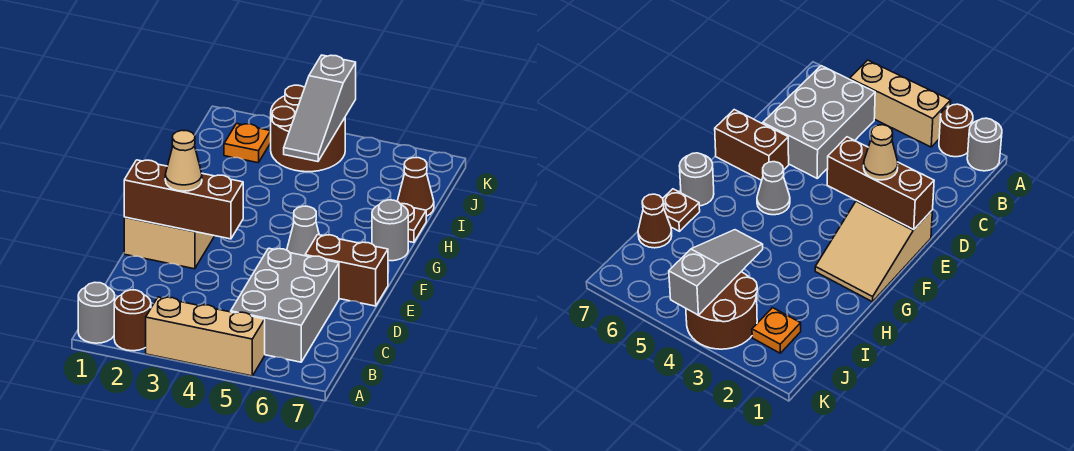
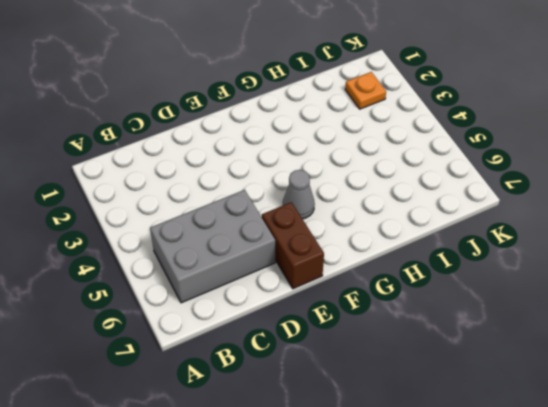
none -> grey round brick A1 level 1
none -> brown round brick A2 level 1
none -> tan brick A3:A5 level 1

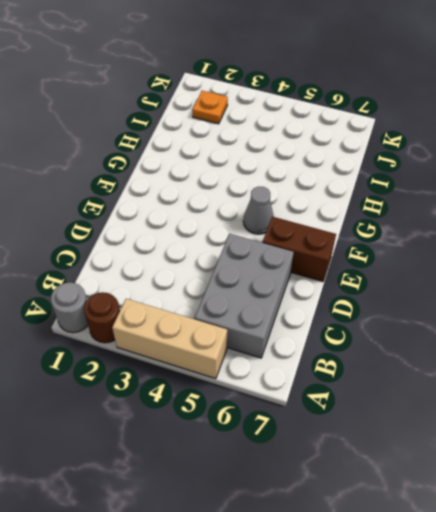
none -> tan slope E1:G2 level 1 top E
none -> grey round brick G7 level 1
none -> brown plate H7 level 1

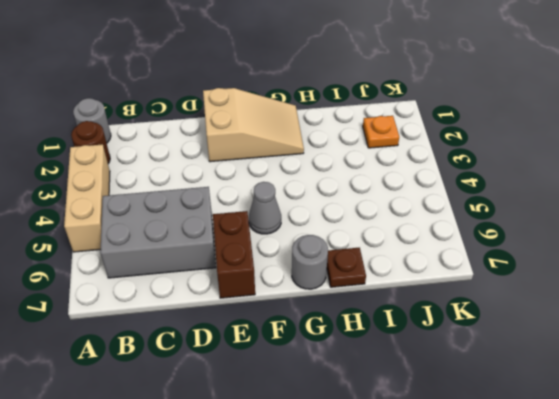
none -> brown cone I7 level 1
none -> brown round brick J3:K4 level 1
none -> brown brick E1:E3 level 2

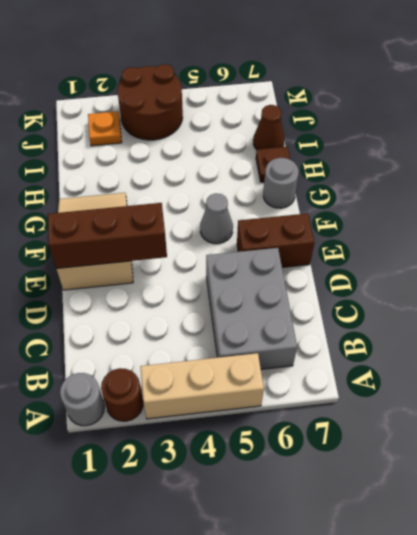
none -> grey slope I4:K4 level 2 top K
none -> tan cone E2 level 3

